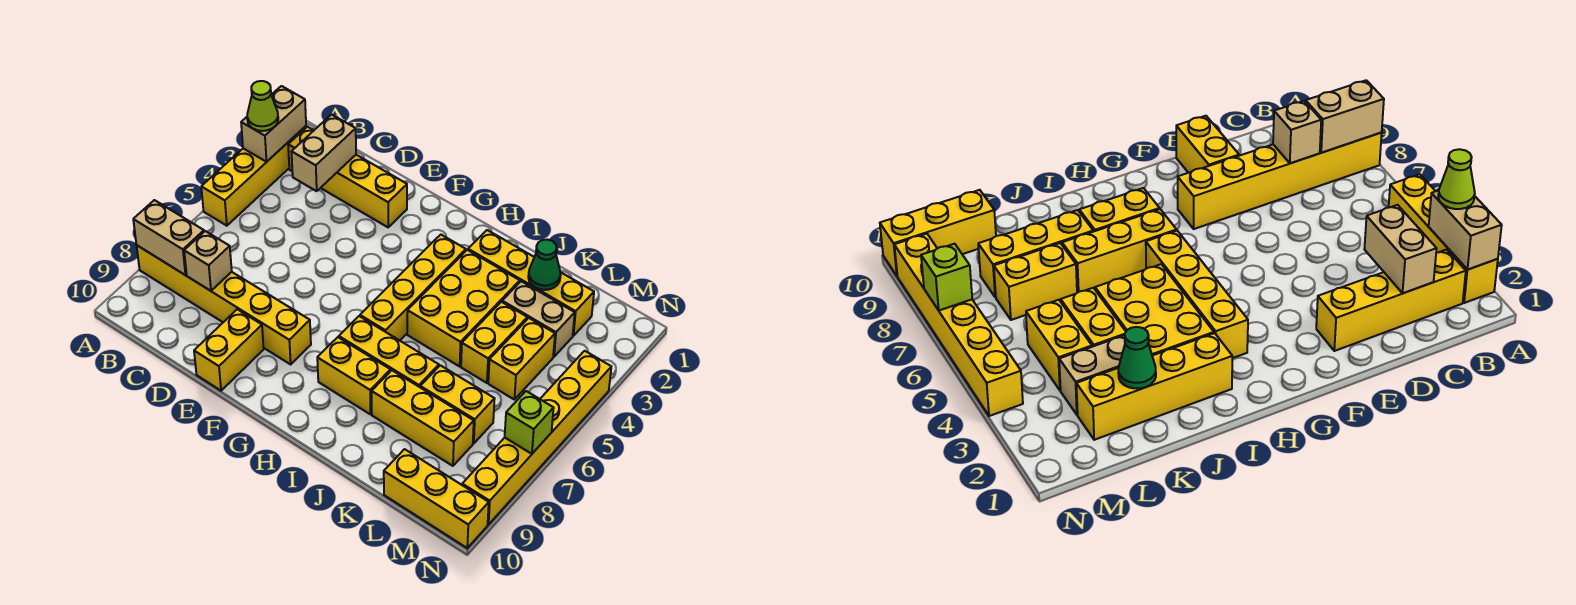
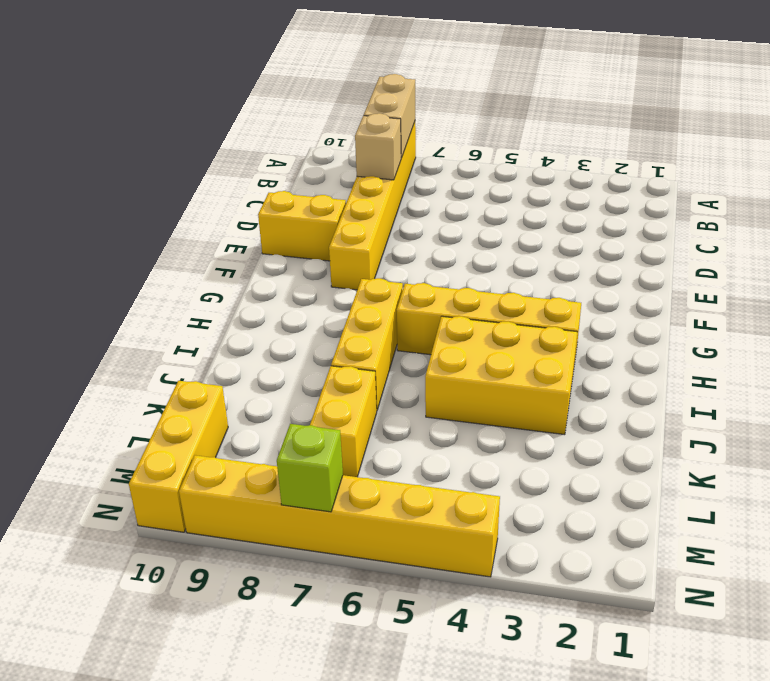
none -> yellow brick A2:A5 level 1
none -> yellow brick B2:E2 level 1
none -> yellow brick H8:I8 level 1

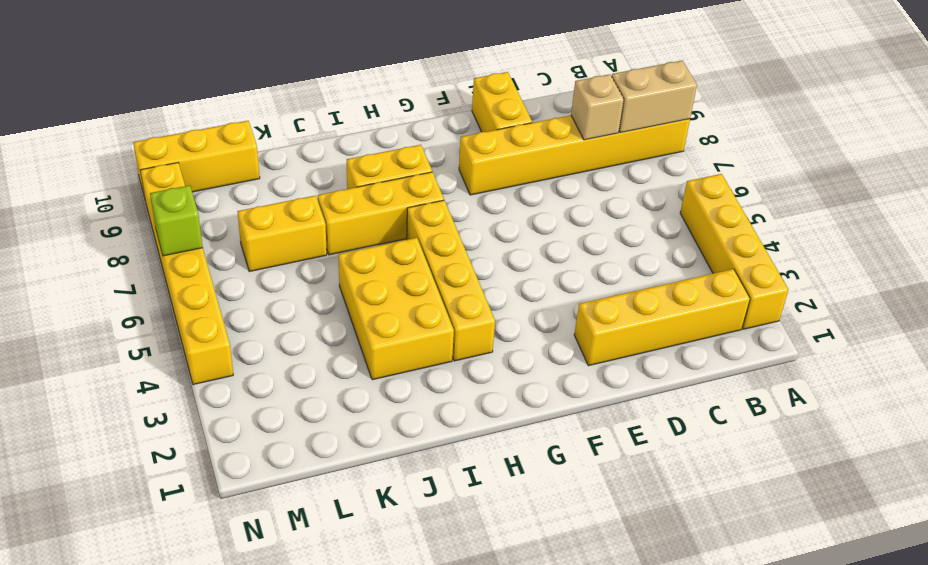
none -> yellow brick I2:L2 level 1
none -> yellow brick J8:L8 level 1
none -> tan brick K3:L3 level 1

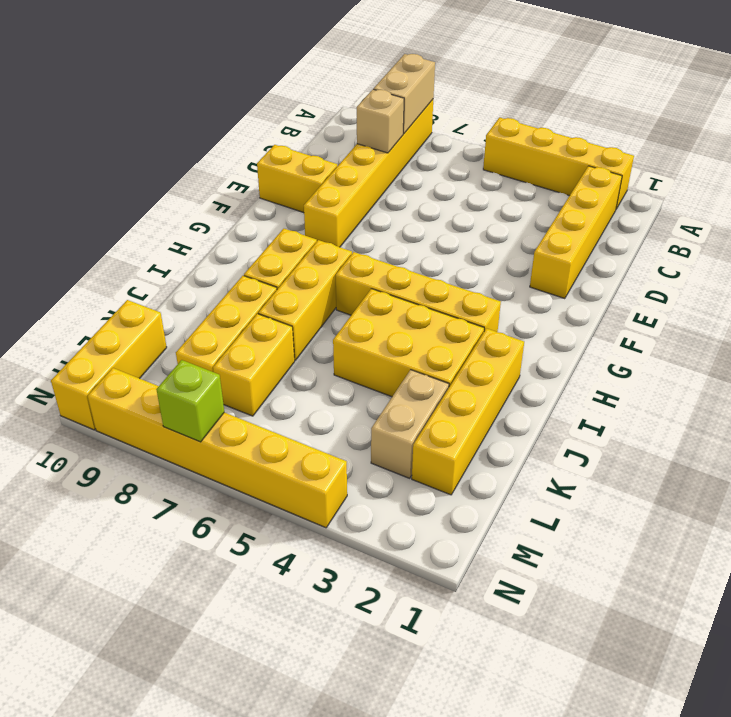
none -> yellow brick K4:K5 level 1
none -> yellow brick L4:L5 level 1
none -> tan brick A2:A3 level 2

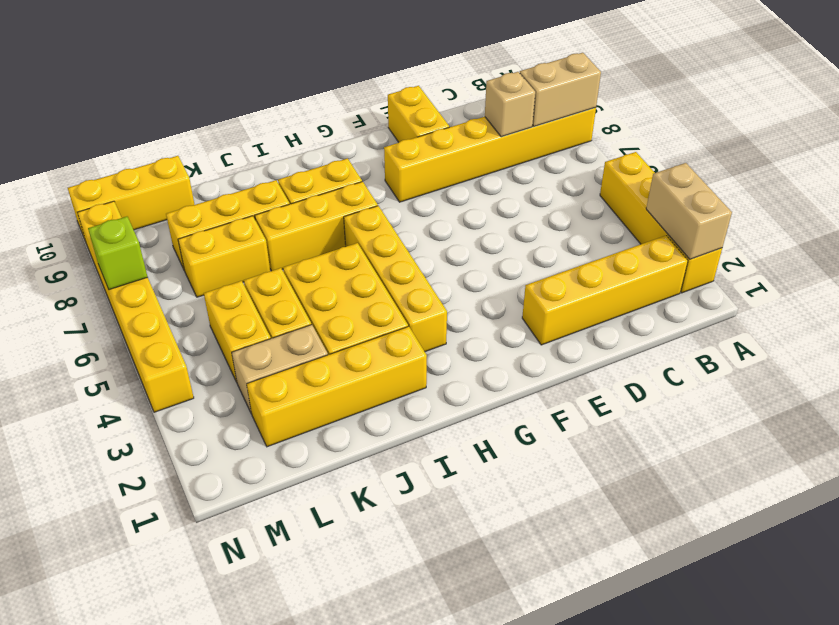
none -> tan brick C2:C3 level 2
none -> green cone K2 level 2
none -> lime cone A3 level 3

